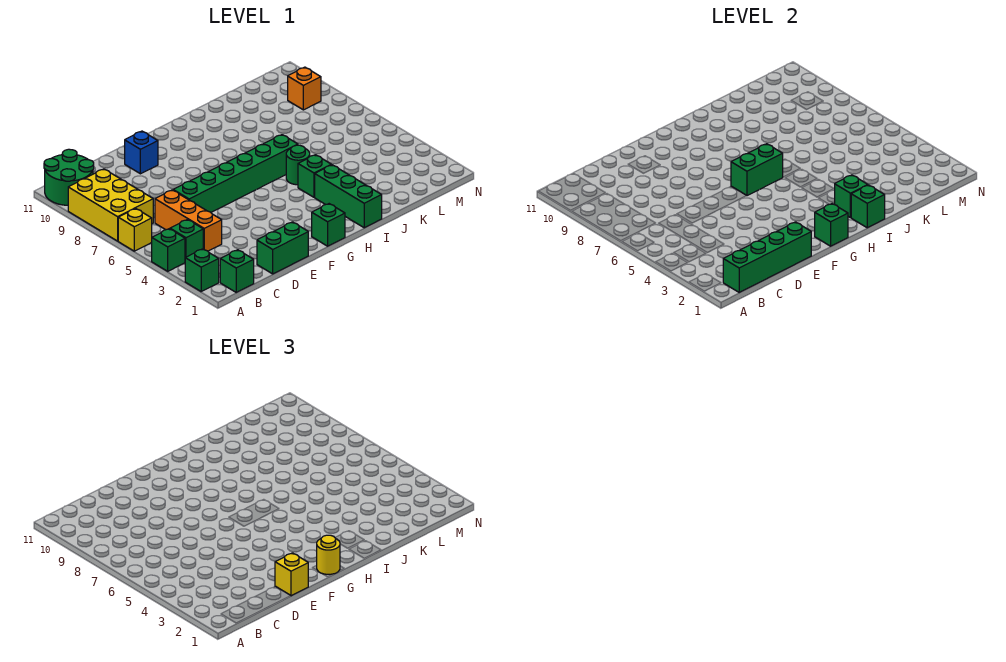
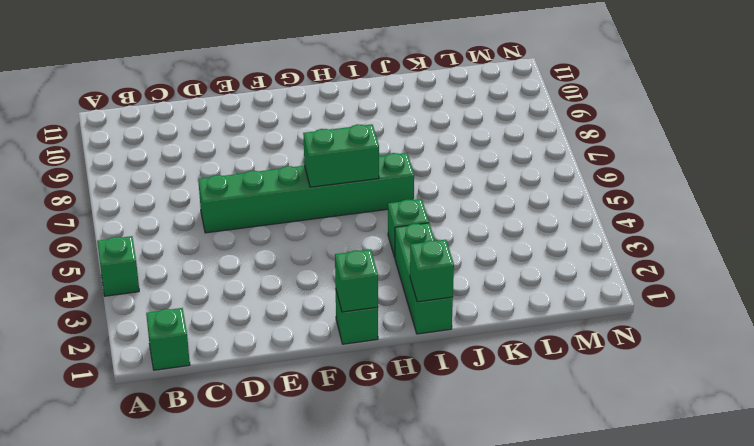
none -> green brick A2 level 1
none -> yellow brick A6 level 1
none -> yellow brick A7:B9 level 1

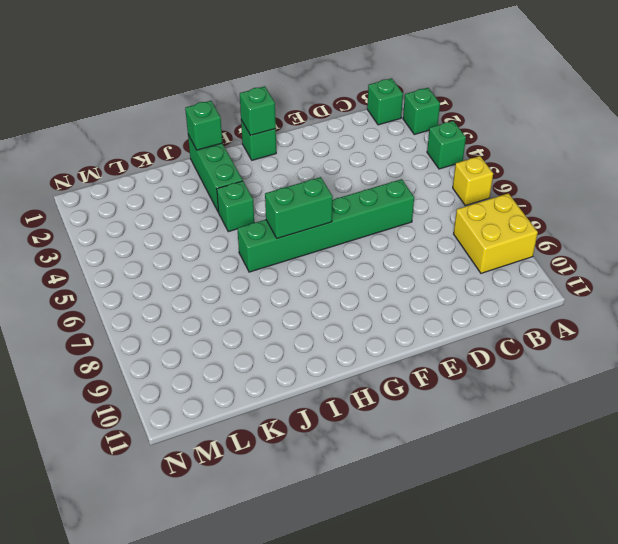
yellow brick A8:B9 level 1 -> yellow brick A7:B9 level 1
none -> green round brick A10:B11 level 1
none -> green brick B4 level 1
none -> orange brick C4:C6 level 1

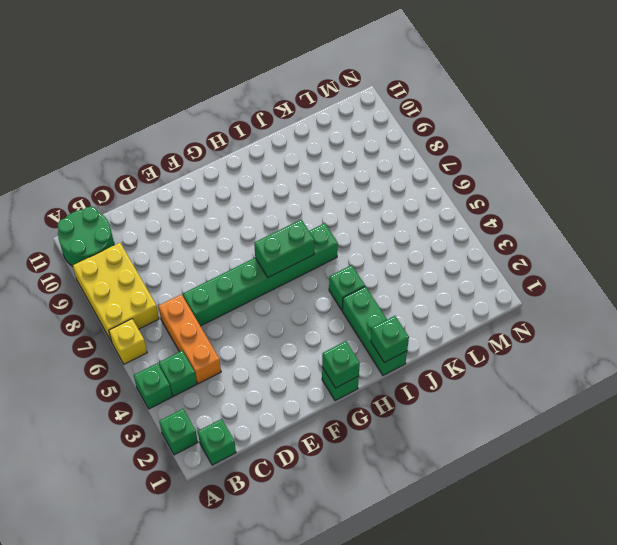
none -> green brick D1:E1 level 1
none -> blue brick E10 level 1
none -> green round brick I5 level 1

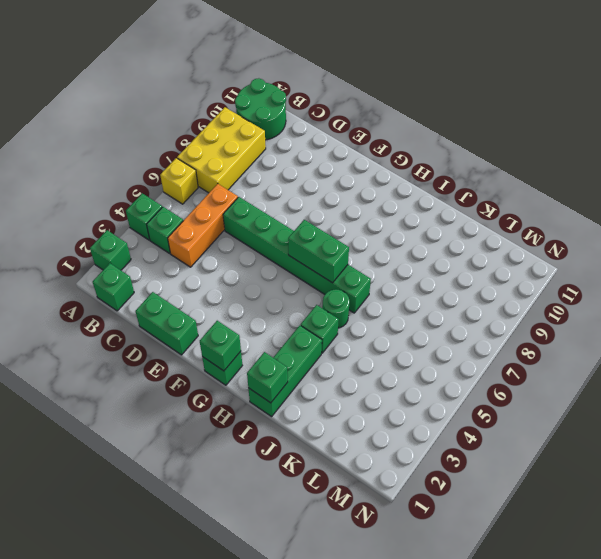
none -> blue brick E10 level 1
none -> orange brick M9 level 1
none -> green brick B1:E1 level 2

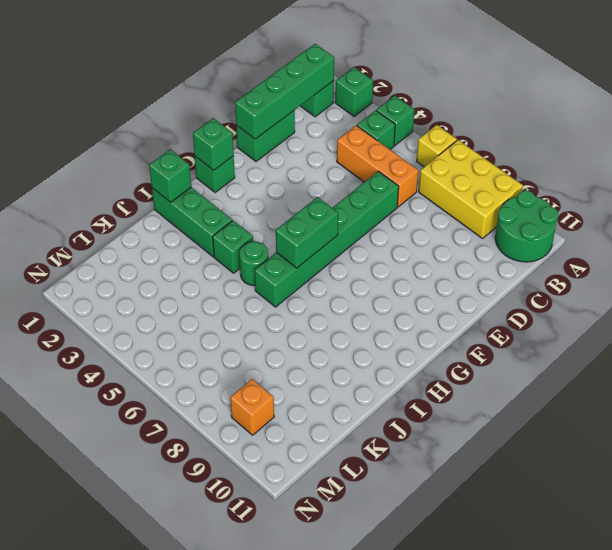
none -> blue brick E10 level 1
none -> green brick I2 level 2
none -> yellow brick E1 level 3

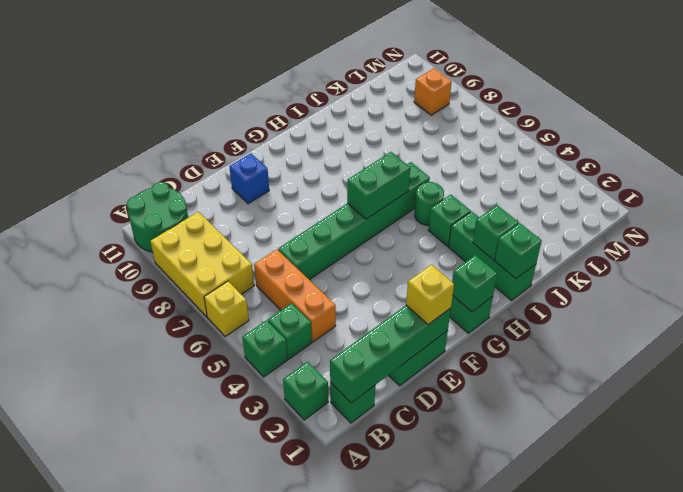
none -> yellow round brick G1 level 3

